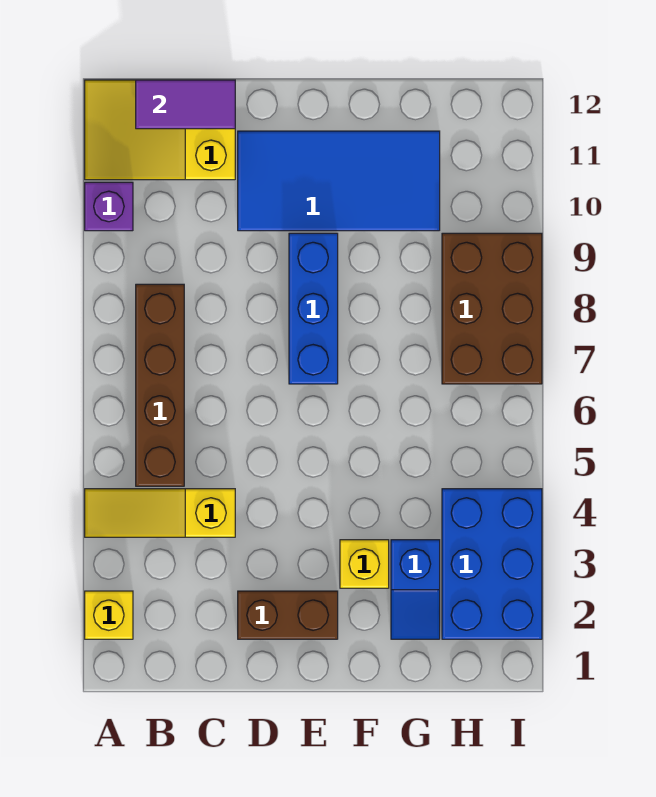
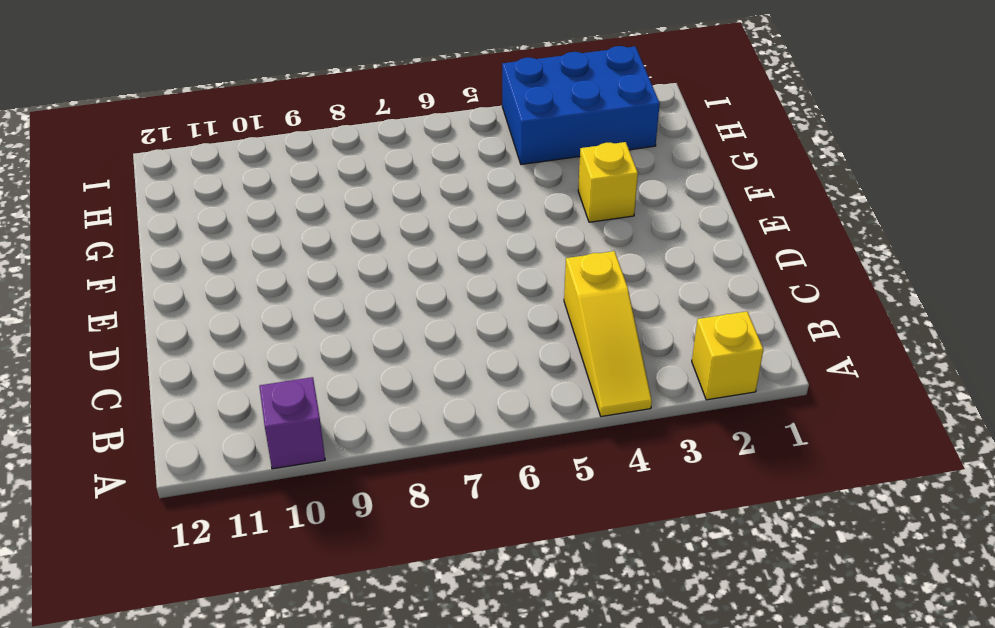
none -> yellow slope A11:C12 level 1 top C
none -> brown brick B5:B8 level 1
none -> brown brick D2:E2 level 1

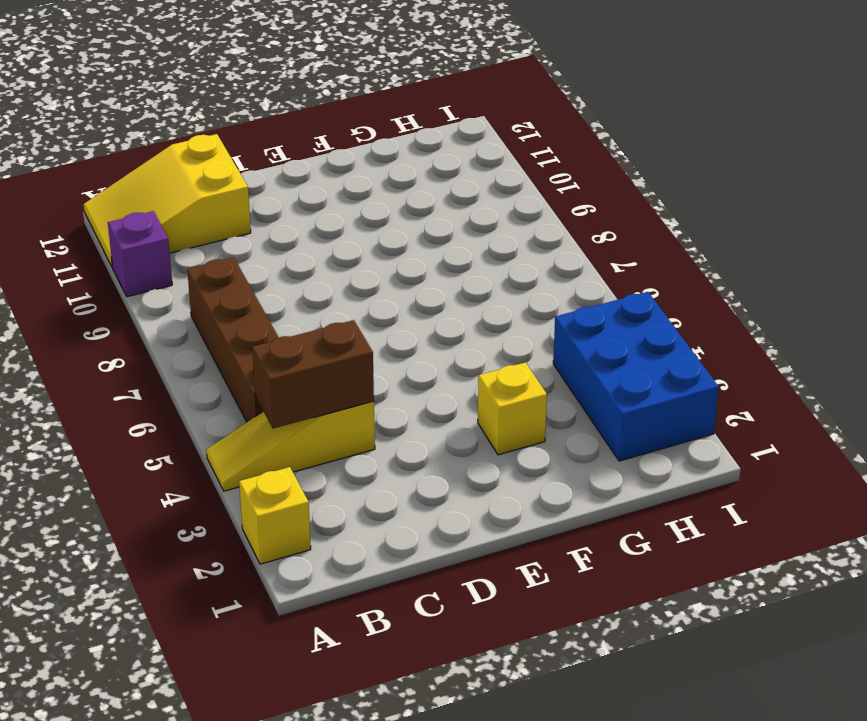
brown brick B4:C4 level 2 -> brown brick D2:E2 level 1
none -> blue tile D10:G11 level 1
none -> blue brick E7:E9 level 1
none -> blue slope G2:G3 level 1 top 3

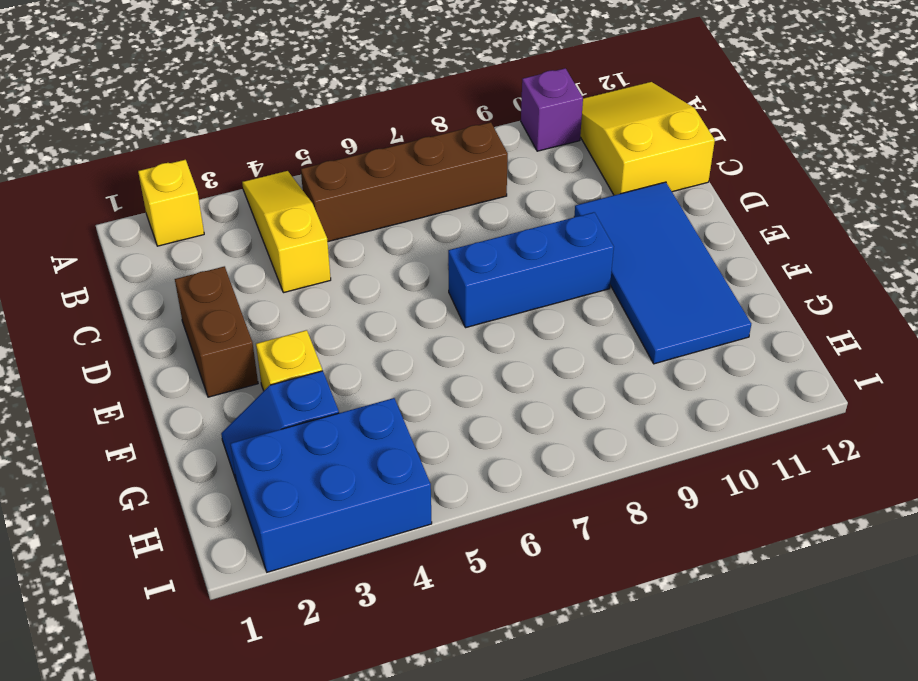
none -> brown brick H7:I9 level 1
none -> purple tile B12:C12 level 2

